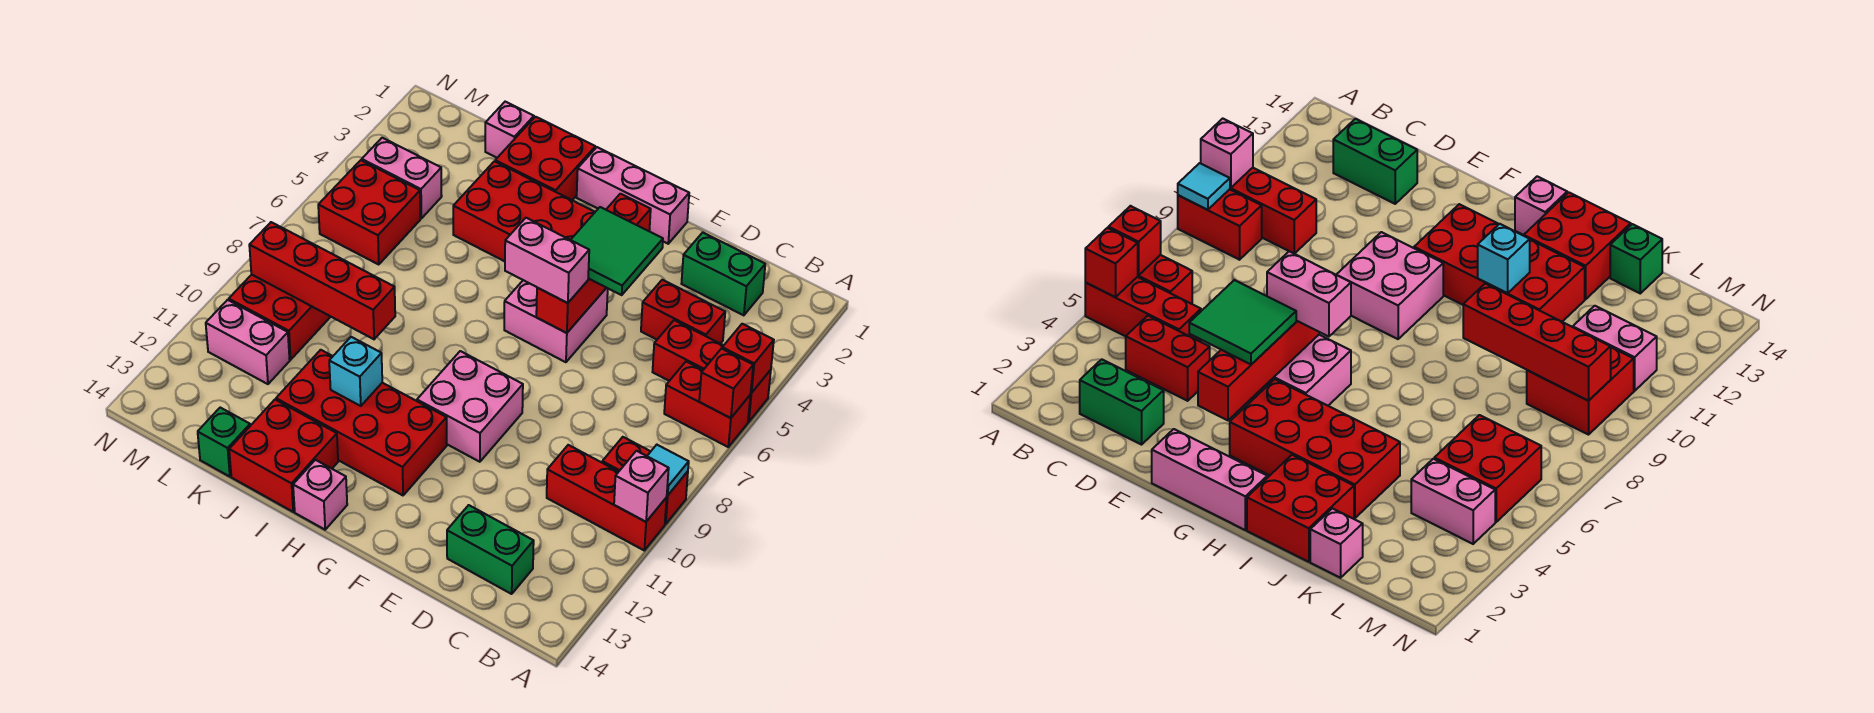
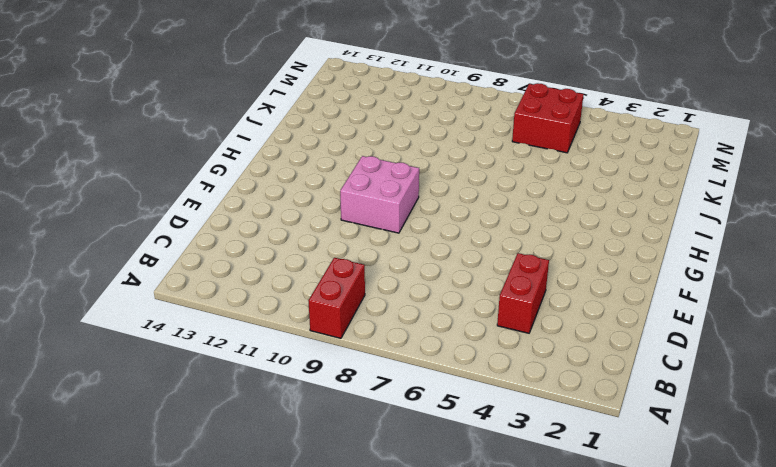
none -> red brick A5:C5 level 1
none -> red brick A6:B6 level 1
none -> red brick A10:C10 level 1
none -> green brick C2:D2 level 1

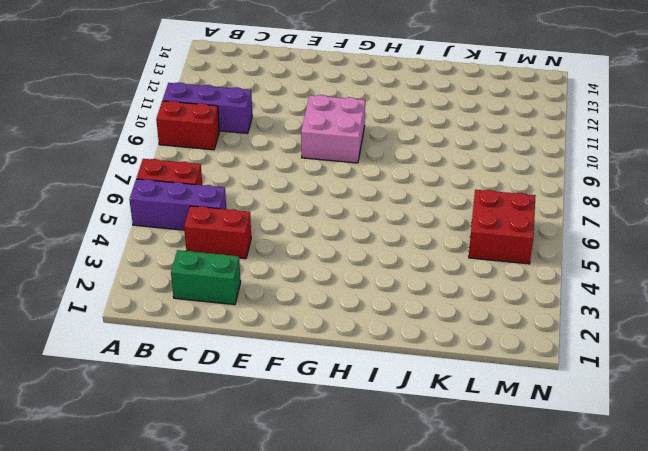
purple brick A5:C5 level 1 -> red brick A5:C5 level 1
purple brick A10:C10 level 1 -> red brick A10:C10 level 1
none -> green brick C13:D13 level 1
none -> pink brick F1:H1 level 1
none -> pink brick F5:G6 level 1
none -> red brick G3:J4 level 1

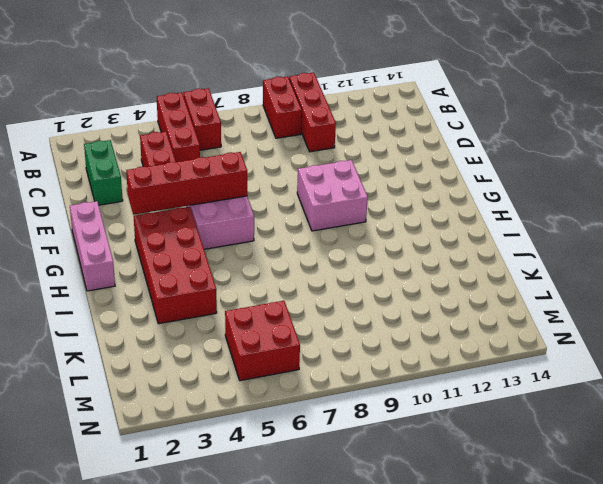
none -> green brick C13:D13 level 1
none -> red brick G11:J12 level 1
none -> pink brick H14 level 1
none -> red brick I1:J2 level 1

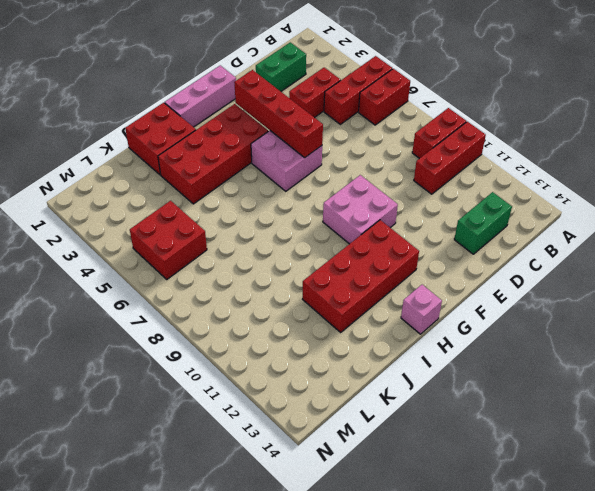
none -> red brick I13:J14 level 1
none -> pink brick K1 level 1
none -> green brick K14 level 1
none -> pink brick L4:M4 level 1

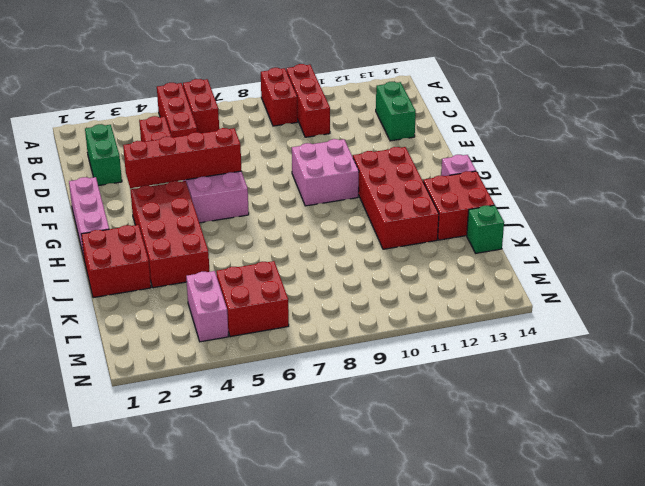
none -> pink brick K1 level 1
none -> red brick L9:M10 level 1
none -> pink brick L11:M11 level 1
none -> red brick A5 level 2

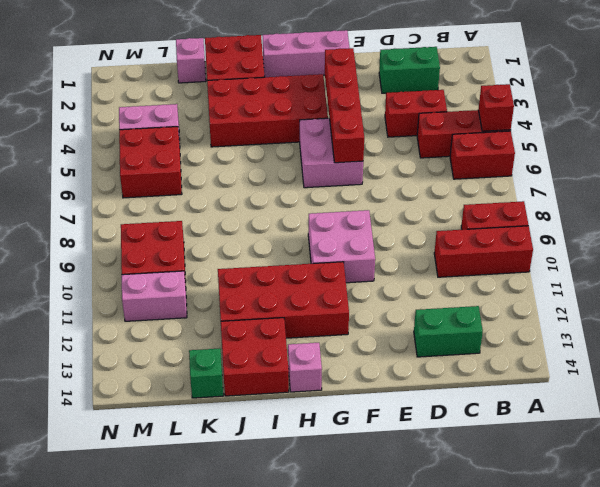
none -> red brick A6 level 2
none -> cyan tile A9 level 2
none -> pink brick A10 level 2
none -> cyan brick I11 level 2

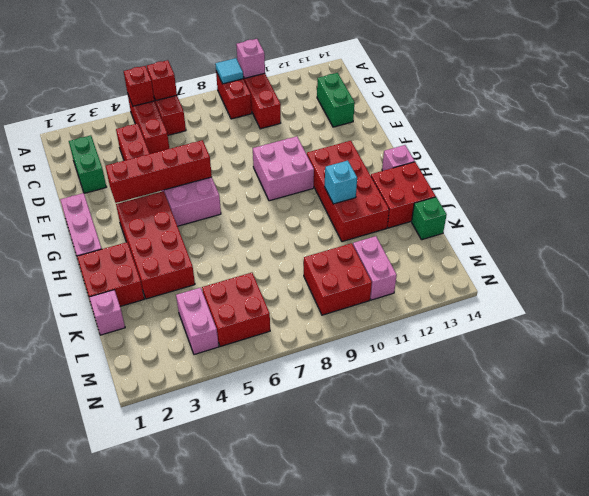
none -> red brick J9:M9 level 2
none -> green tile E4:F5 level 3
none -> pink brick F6:G6 level 3

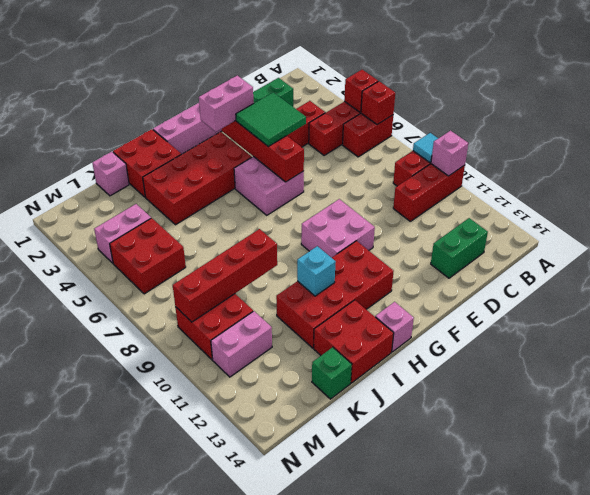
pink brick F3:G3 level 3 -> pink brick F6:G6 level 3

